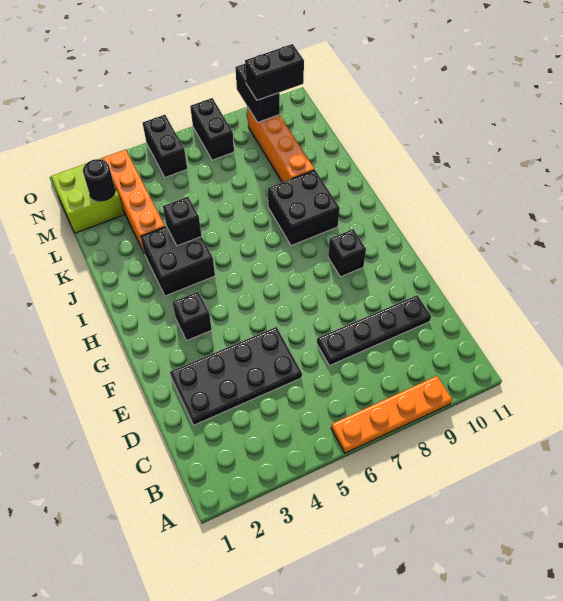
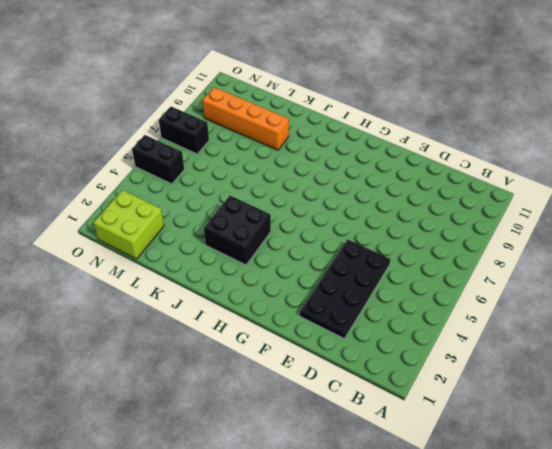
none -> orange plate A6:A9 level 1
none -> black plate D7:D10 level 1
none -> black brick G3 level 1

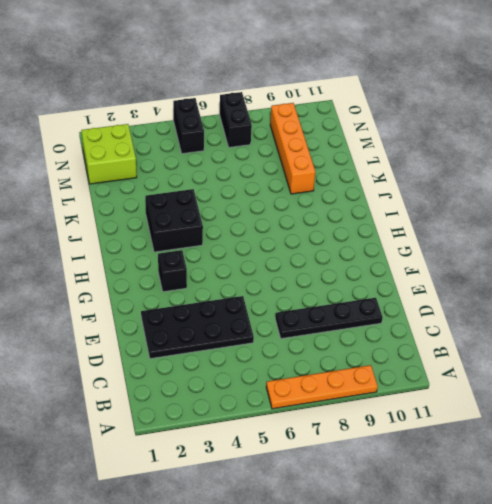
none -> black brick G9 level 1
none -> black brick I8:J9 level 1
none -> orange brick K3:N3 level 1

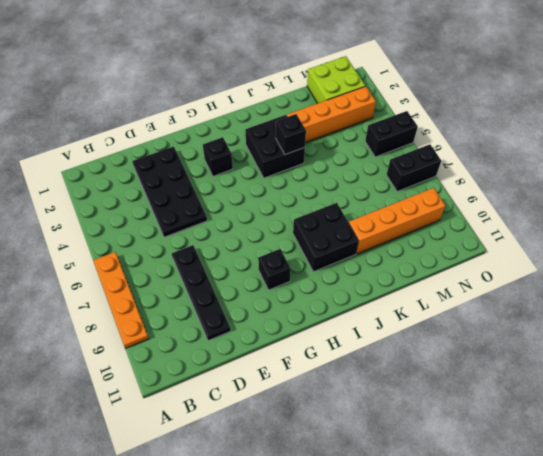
none -> black round brick M2 level 2
none -> black brick N9:O9 level 2
none -> black brick N9:N10 level 3

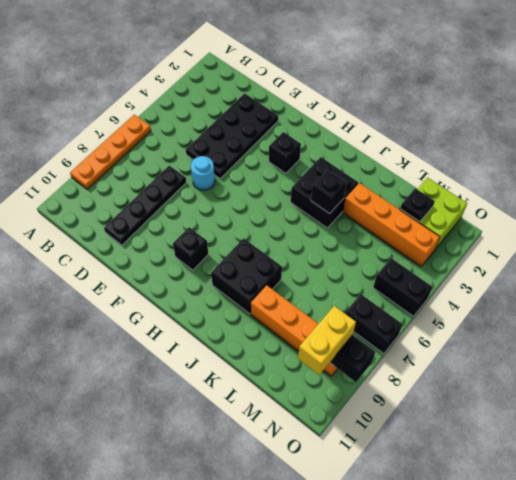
cyan round brick E6 level 1 -> none
black plate M2 level 2 -> black round brick M2 level 2
yellow brick N9:N10 level 3 -> black brick N9:N10 level 3

